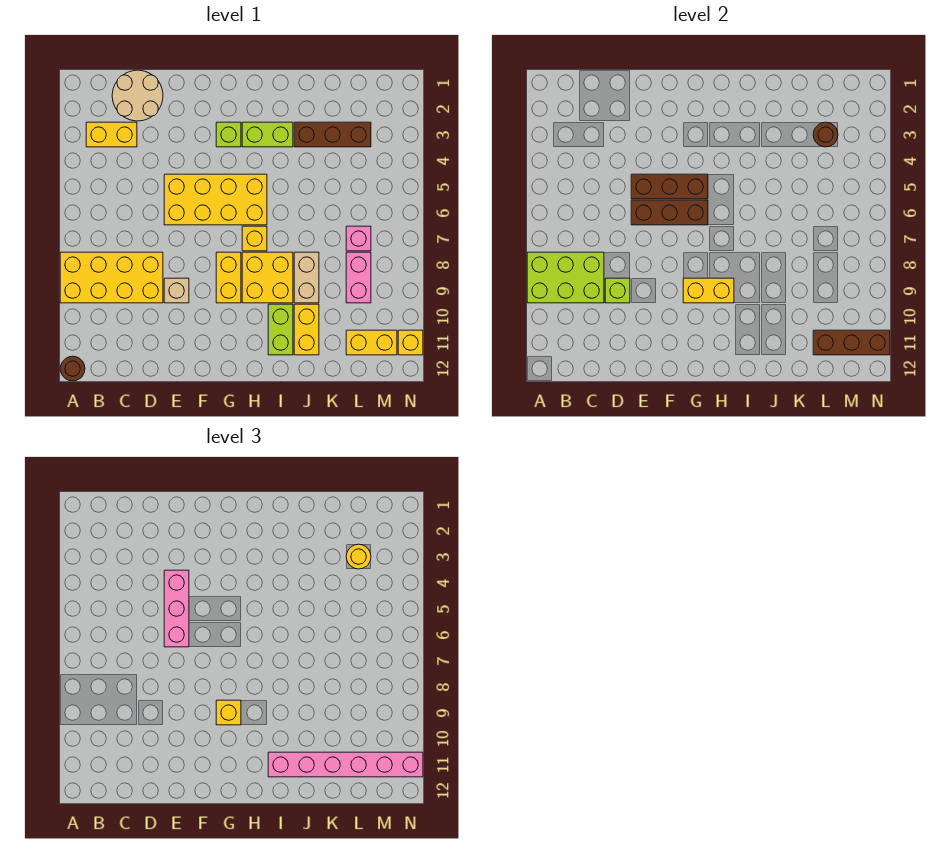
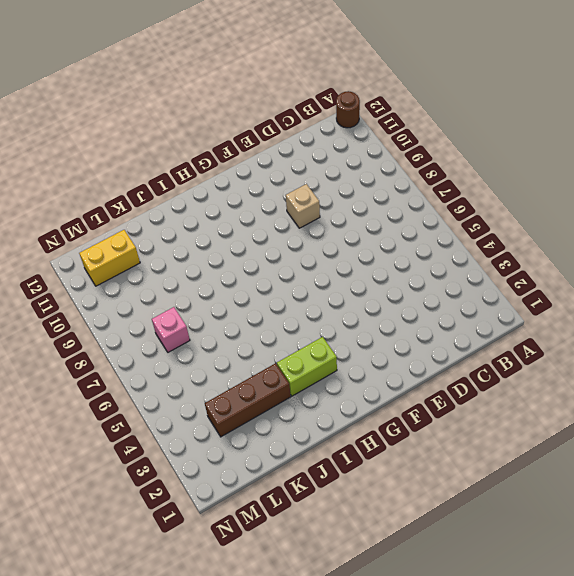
none -> yellow brick A8:D9 level 1
none -> yellow brick B3:C3 level 1
none -> tan round brick C1:D2 level 1
none -> yellow brick E5:H6 level 1

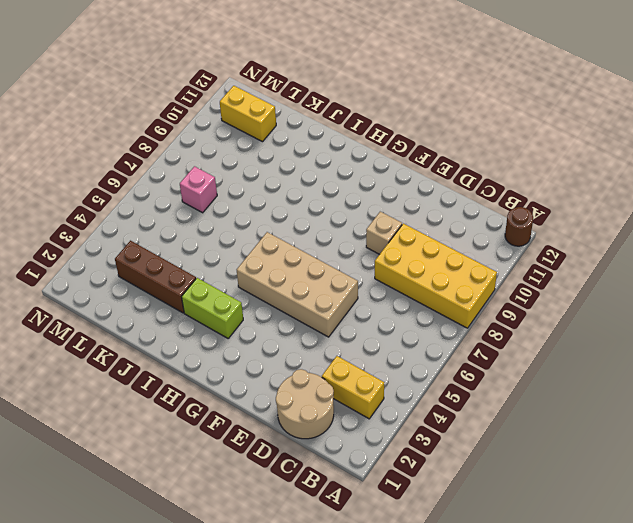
tan brick E5:H6 level 1 -> yellow brick E5:H6 level 1
none -> lime brick G3 level 1
none -> yellow brick G8:G9 level 1
none -> yellow brick H7 level 1
none -> yellow brick H8:I9 level 1

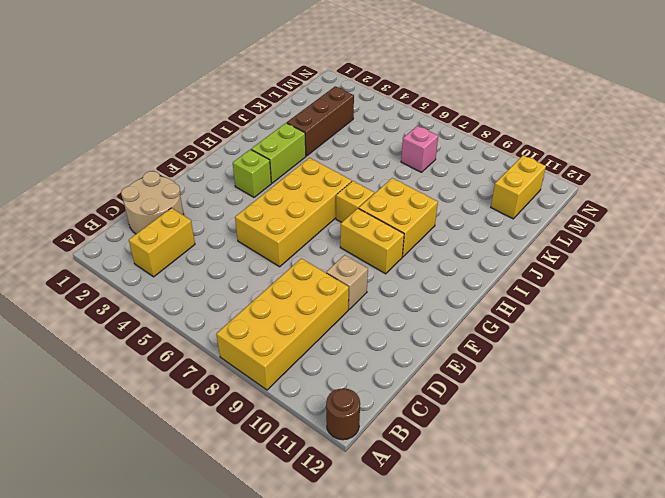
none -> lime brick I10:I11 level 1
none -> tan brick J8:J9 level 1
none -> yellow brick J10:J11 level 1
none -> pink brick L8:L9 level 1

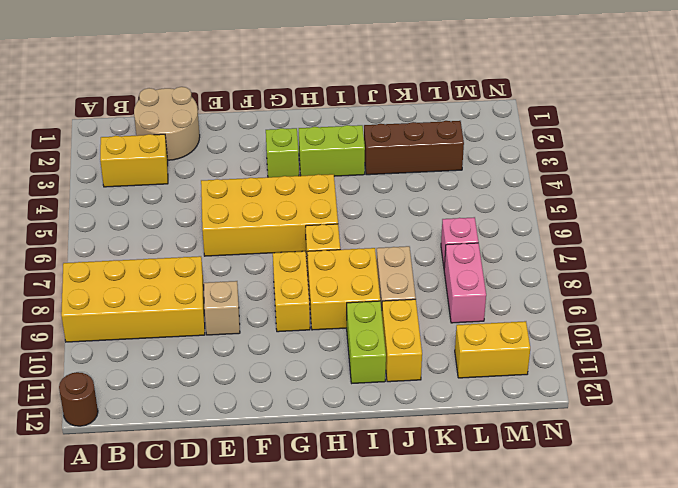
none -> yellow brick N11 level 1
none -> lime brick A8:C9 level 2
none -> lime brick D9 level 2
none -> brown brick E5:G5 level 2

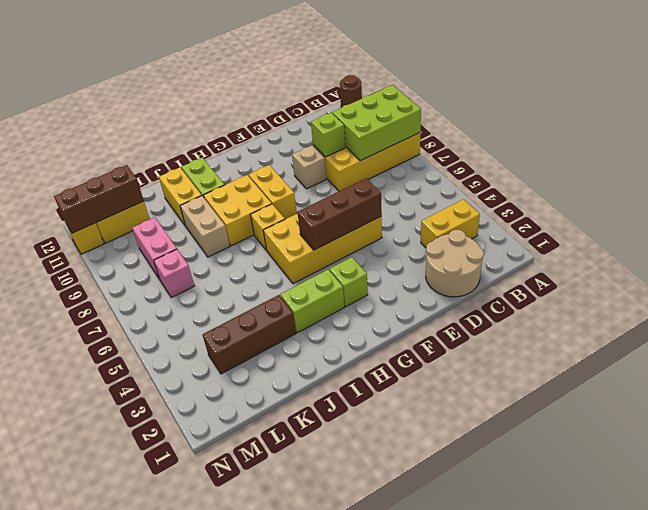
none -> brown brick E6:G6 level 2
none -> yellow brick G9:H9 level 2
none -> brown round brick L3 level 2
none -> pink brick E4:E6 level 3

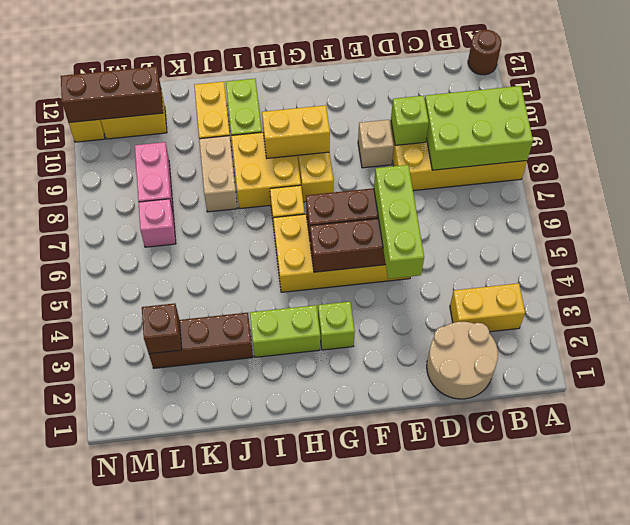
lime brick E4:E6 level 3 -> pink brick E4:E6 level 3
brown brick L3 level 2 -> brown round brick L3 level 2
none -> yellow brick G9 level 3
none -> pink brick I11:N11 level 3
none -> yellow round brick L3 level 3

